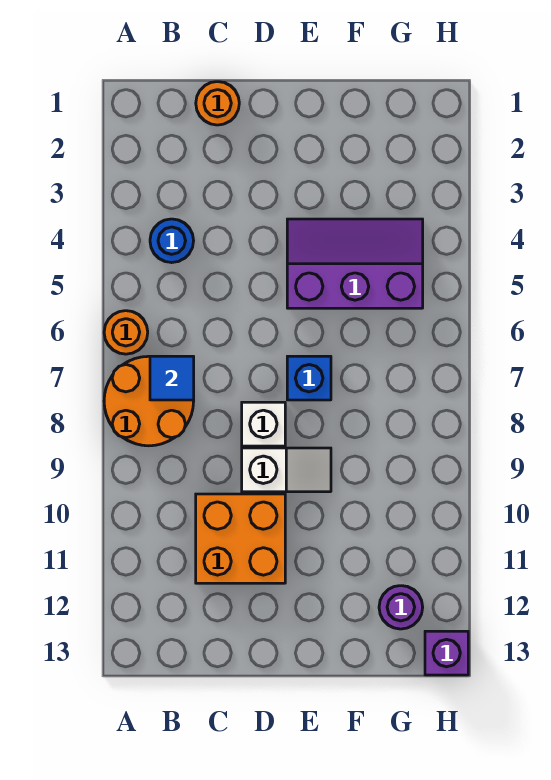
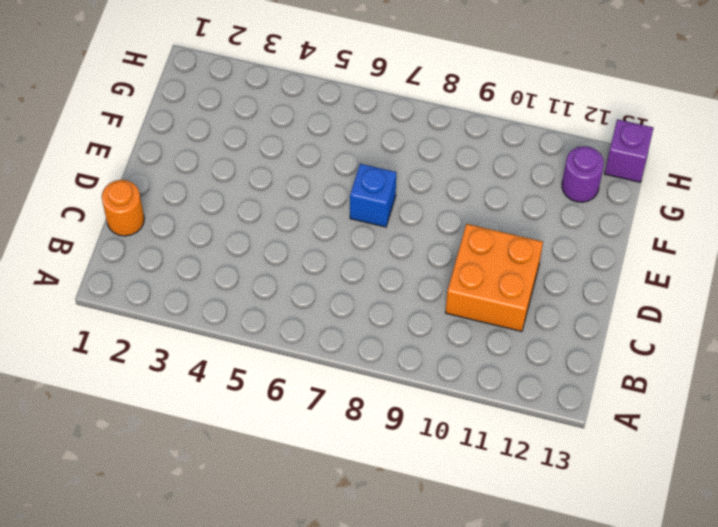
none -> orange round brick A6 level 1
none -> orange round brick A7:B8 level 1
none -> blue round brick B4 level 1

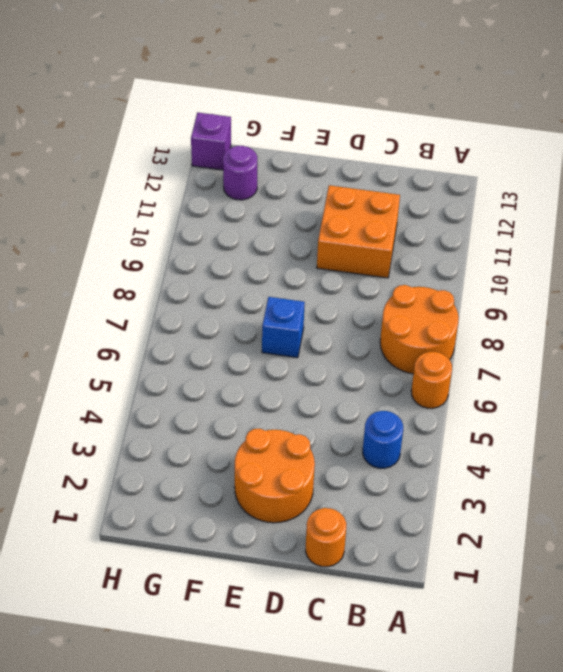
orange round brick D2:E3 level 1 -> none
none -> white brick D8 level 1
none -> white slope D9:E9 level 1 top D
none -> purple slope E4:G5 level 1 top 5

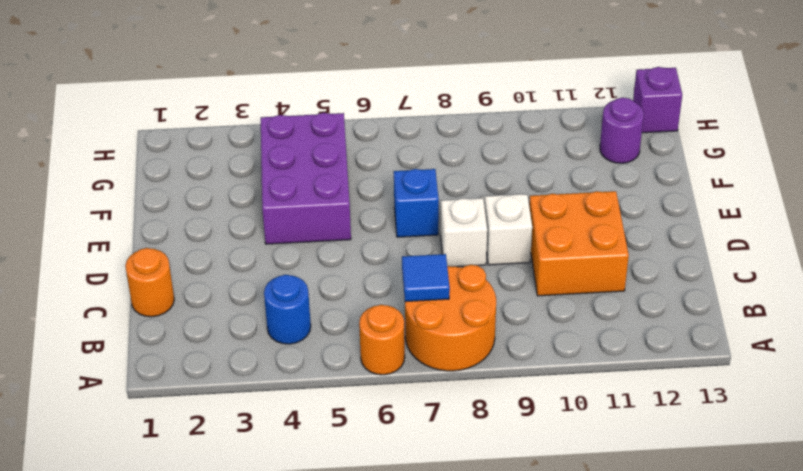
purple brick E4:G5 level 1 -> purple slope E4:G5 level 1 top 5

